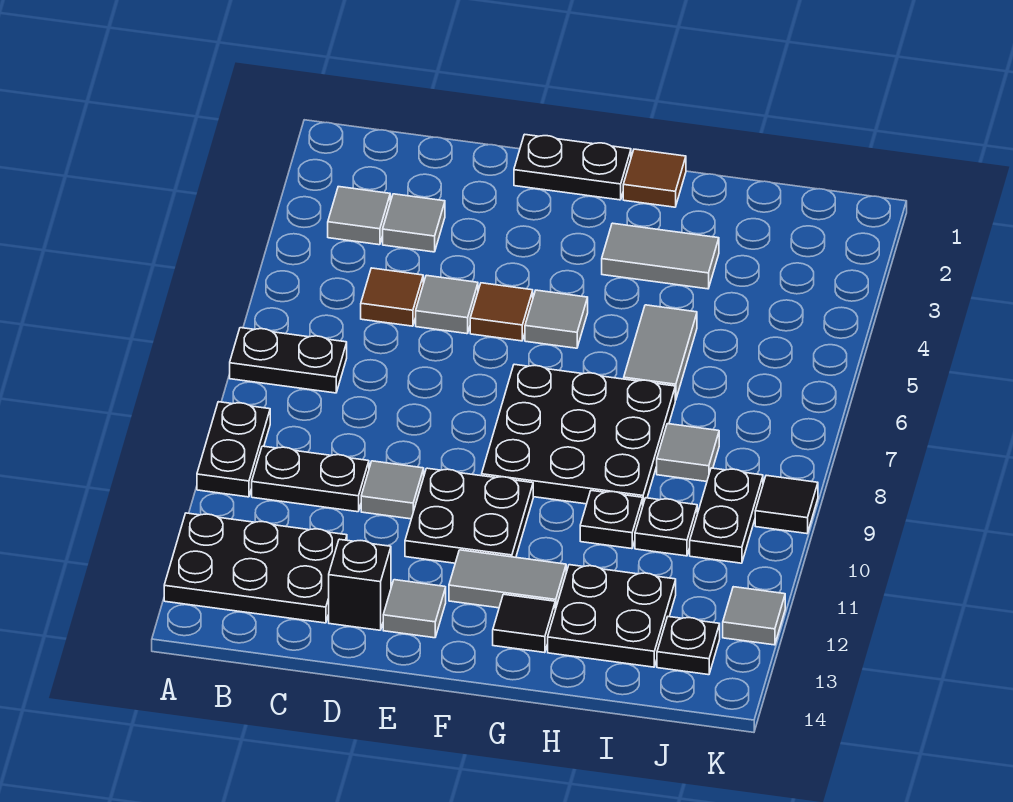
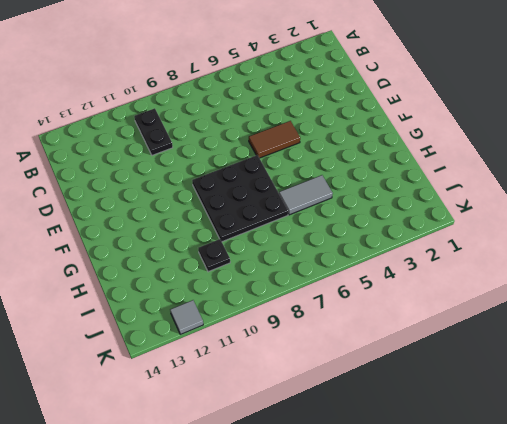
brown tile E5:E6 level 1 -> brown tile E5 level 1
none -> black plate A7:B7 level 1
none -> black plate A9:A10 level 1
none -> black plate A12:C13 level 1

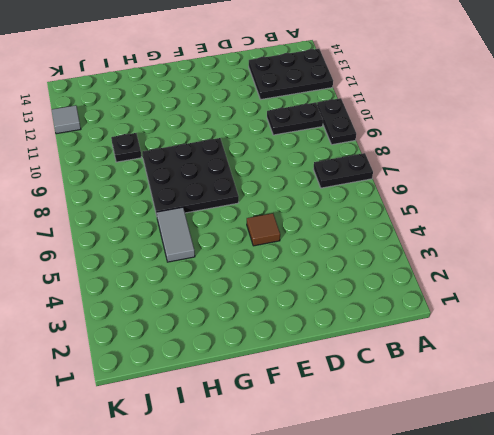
none -> grey tile B3 level 1
none -> grey tile C3 level 1
none -> brown tile C5 level 1

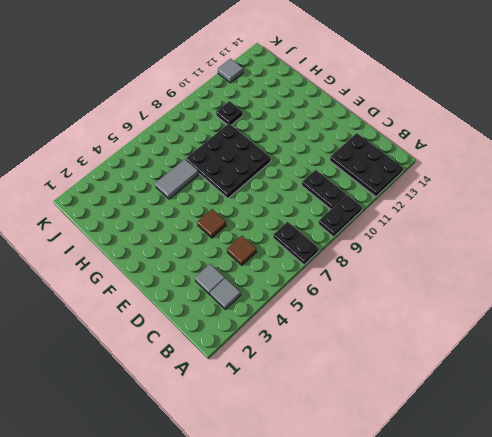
none -> grey tile D5 level 1
none -> grey tile D10 level 1
none -> black brick D13 level 1

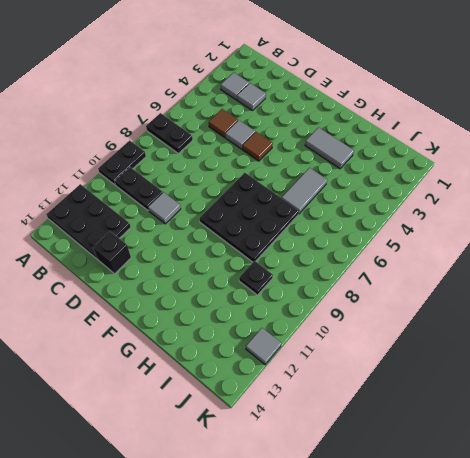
none -> black plate E1:F1 level 1
none -> black plate E10:F11 level 1
none -> grey tile E13 level 1

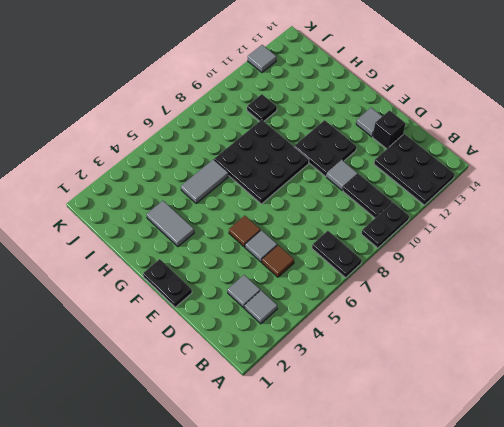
none -> grey tile F5 level 1
none -> grey tile F12:G12 level 1
none -> brown tile G1 level 1

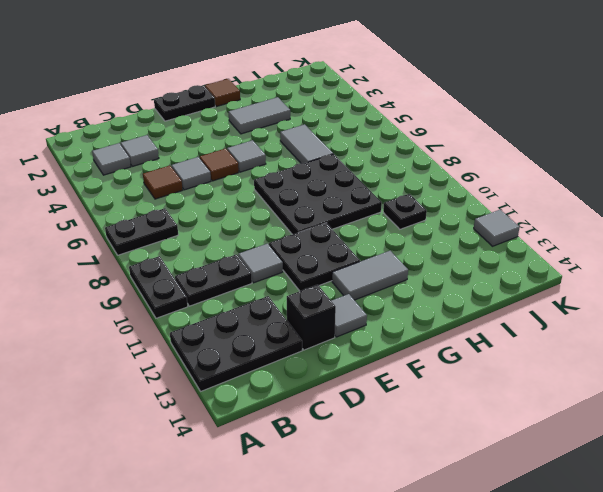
none -> black tile G13 level 1
none -> black plate H10 level 1
none -> black plate H12:I13 level 1

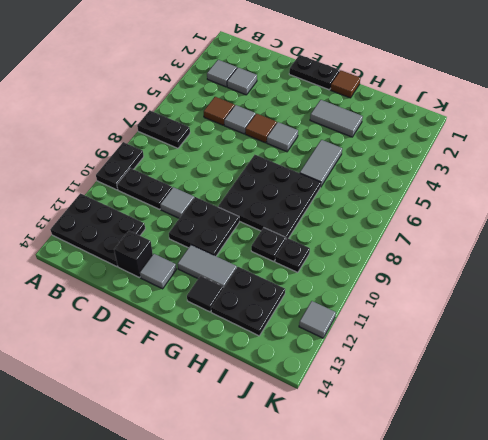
none -> grey tile I8 level 1
none -> black plate J9:J10 level 1
none -> black plate J13 level 1

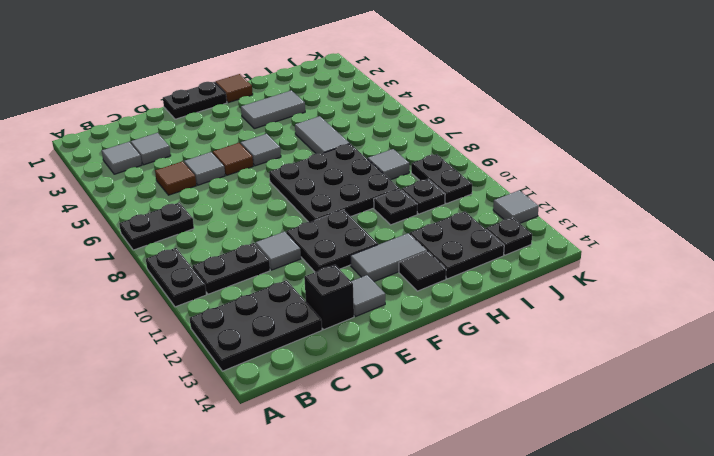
none -> black tile K9 level 1

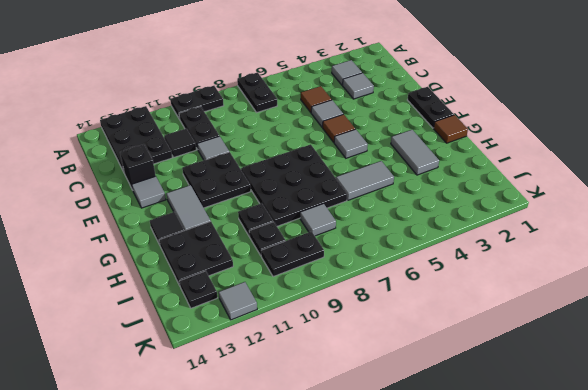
black tile C11 level 1 -> black tile K9 level 1

